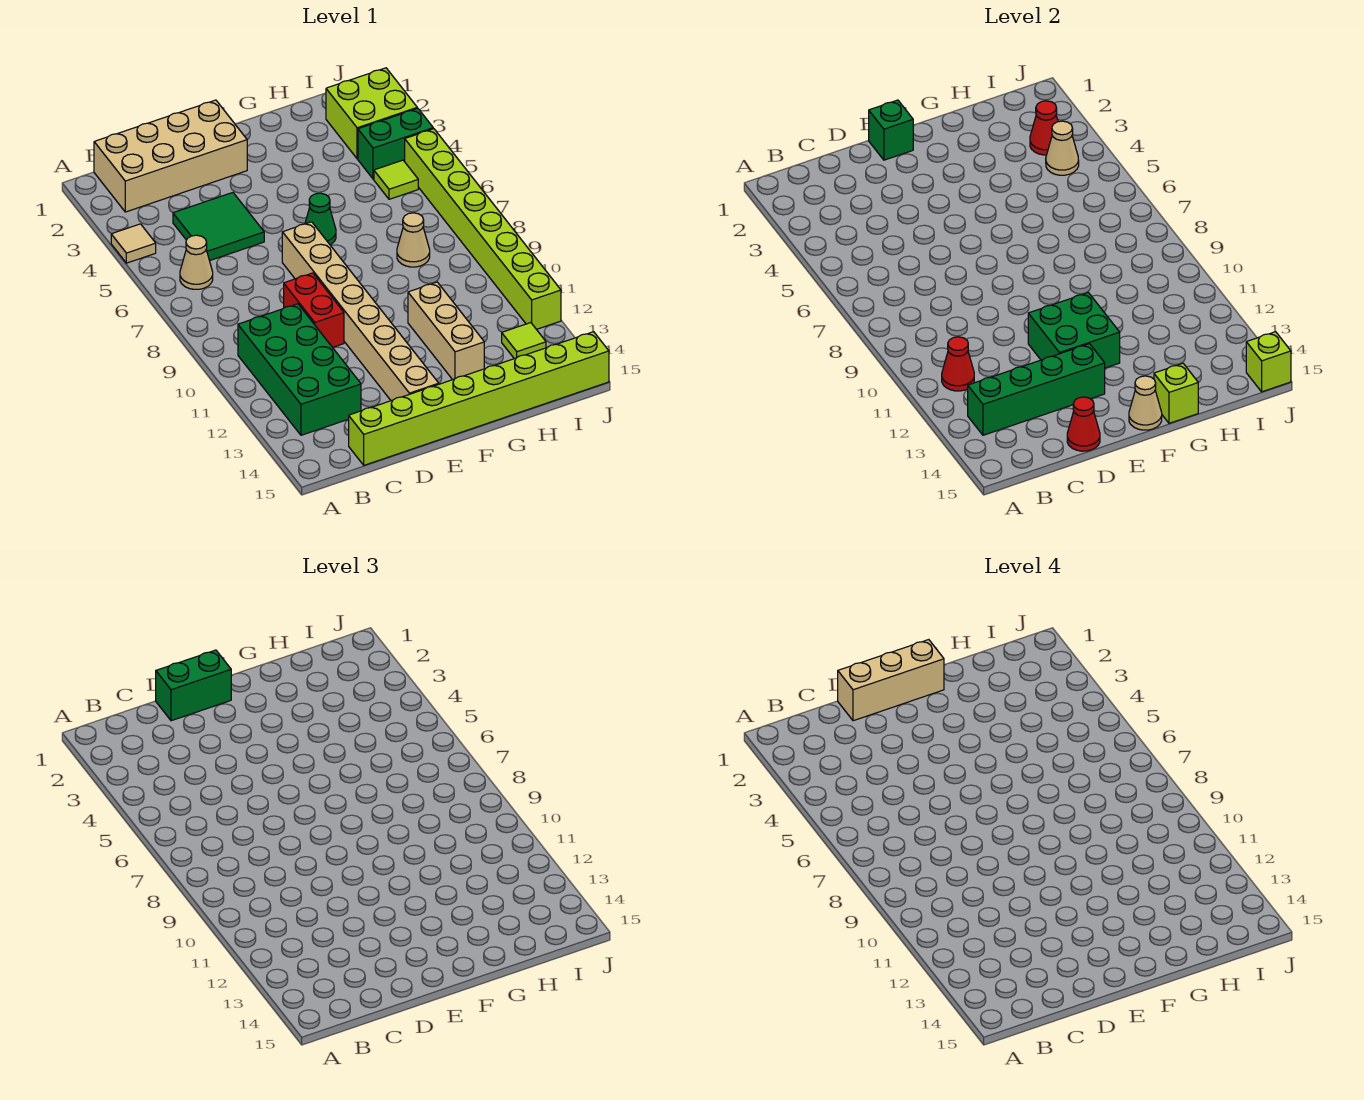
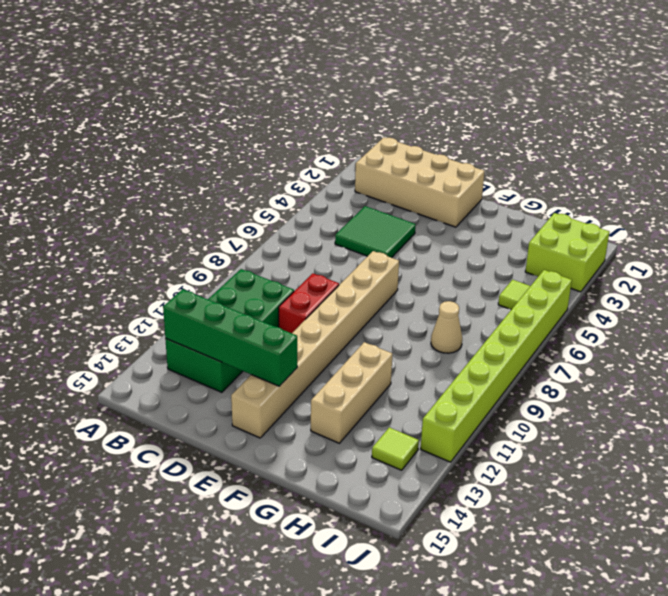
none -> tan tile A4 level 1
none -> tan cone B6 level 1
none -> lime brick C15:J15 level 1

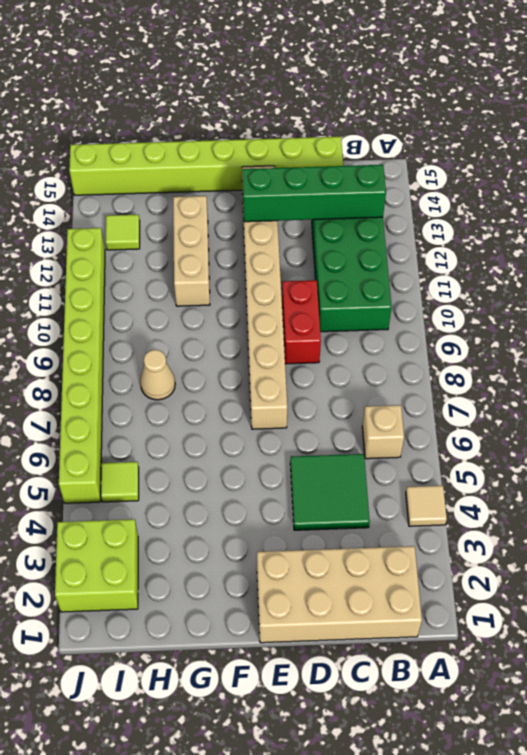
tan brick B6 level 1 -> tan cone B6 level 1
none -> green cone F6 level 1
none -> green brick I4:J4 level 1
none -> red cone B11 level 2

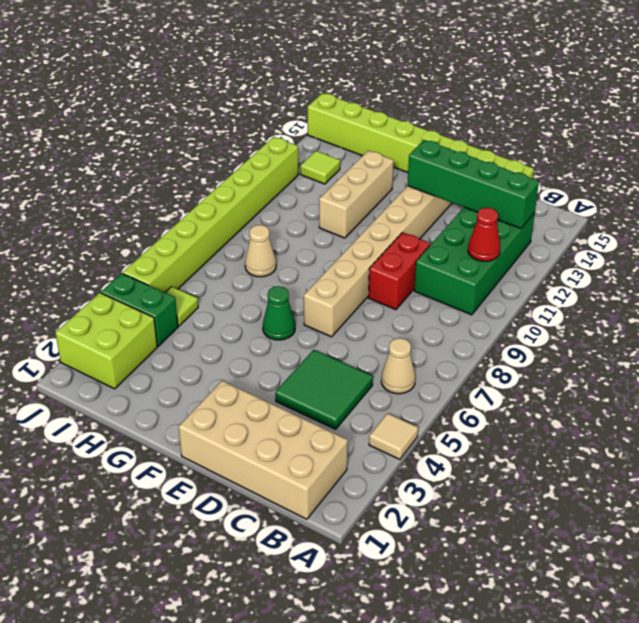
none -> red cone D15 level 2
none -> green brick E1 level 2
none -> green brick E11:F12 level 2

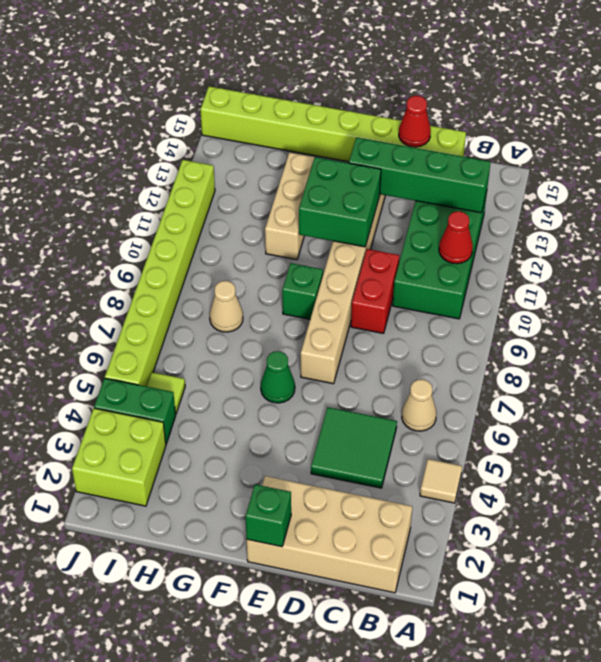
green brick F9 level 1 -> none
none -> lime tile I13 level 1
none -> tan cone F15 level 2
none -> lime brick G15 level 2

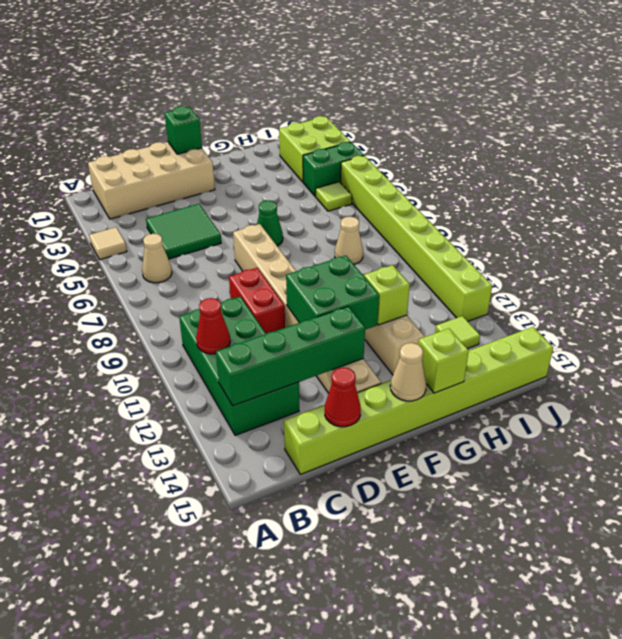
lime brick G12 level 2 -> lime brick J15 level 2
none -> red cone I3 level 2
none -> tan cone I4 level 2
none -> green brick D1:E1 level 3

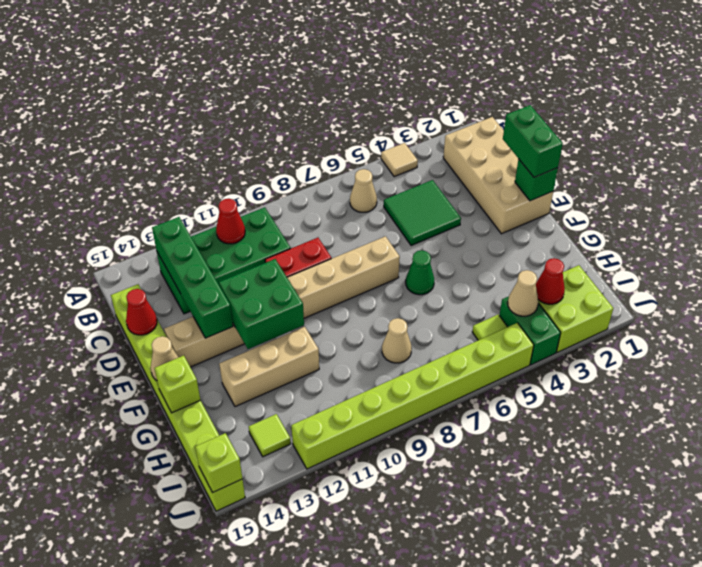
none -> tan brick D1:F1 level 4

